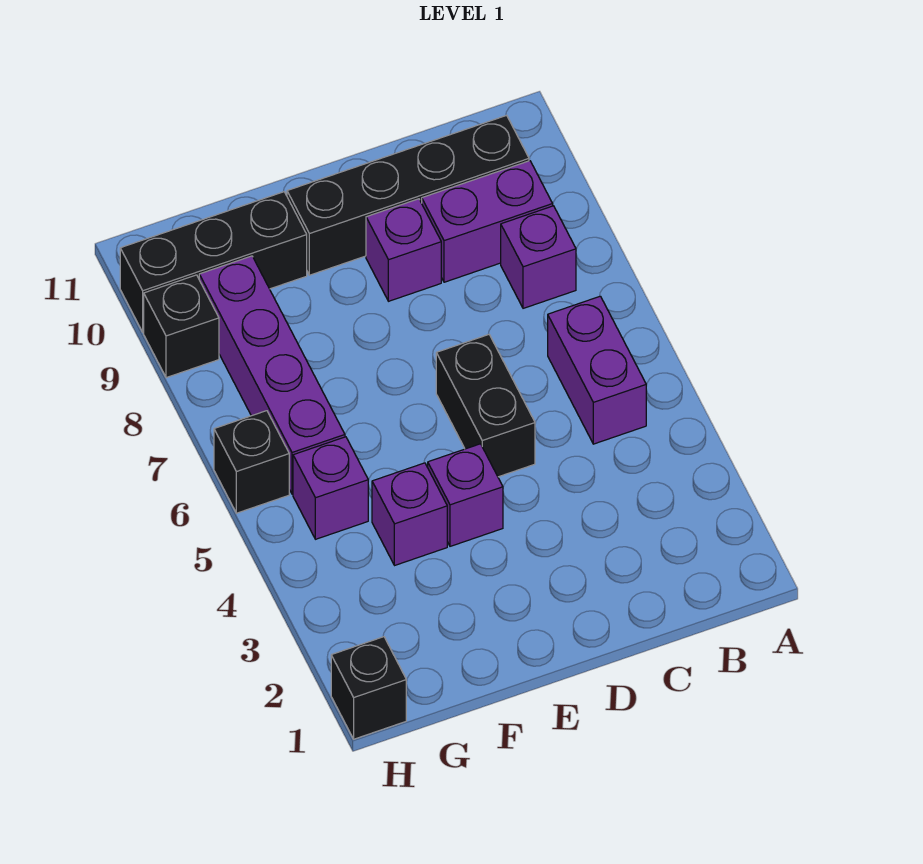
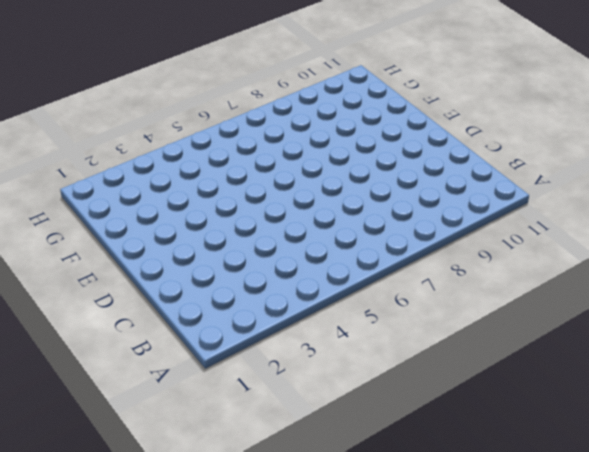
none -> purple brick B5:B6 level 1
none -> purple brick B8 level 1
none -> purple brick B9:C9 level 1

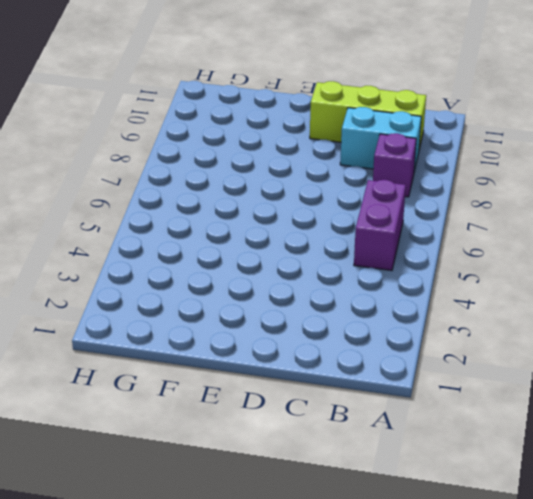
cyan brick B9:C9 level 1 -> purple brick B9:C9 level 1
lime brick B10:D10 level 1 -> black brick B10:E10 level 1
none -> black brick D5:D6 level 1
none -> purple brick D9 level 1
none -> purple brick E4 level 1

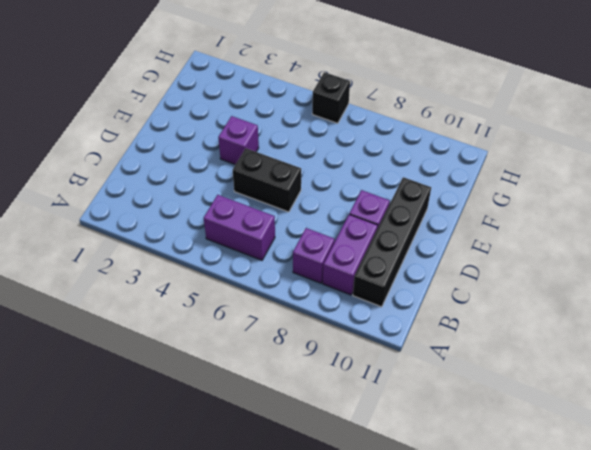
none -> purple brick F4 level 1
none -> black brick F10:H10 level 1
none -> purple brick G5 level 1

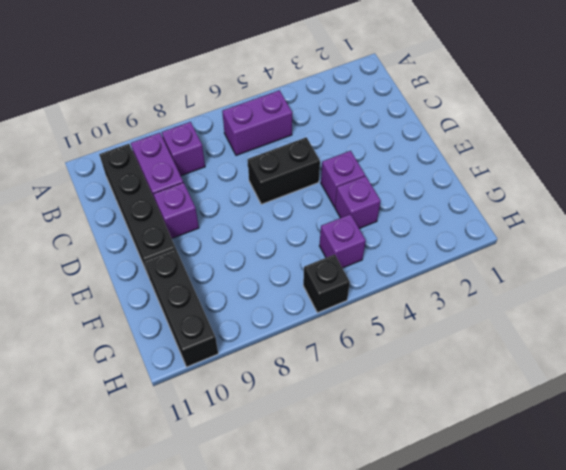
none -> purple brick G6:G9 level 1
none -> black brick H1 level 1
none -> black brick H9 level 1

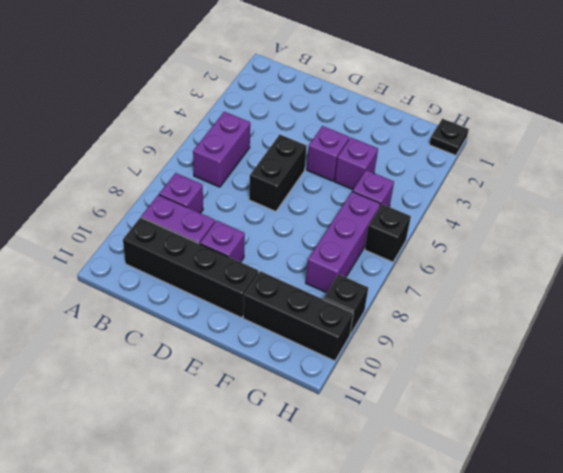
purple brick G6:G8 level 1 -> purple brick G6:G9 level 1
black plate H1 level 1 -> black brick H1 level 1

